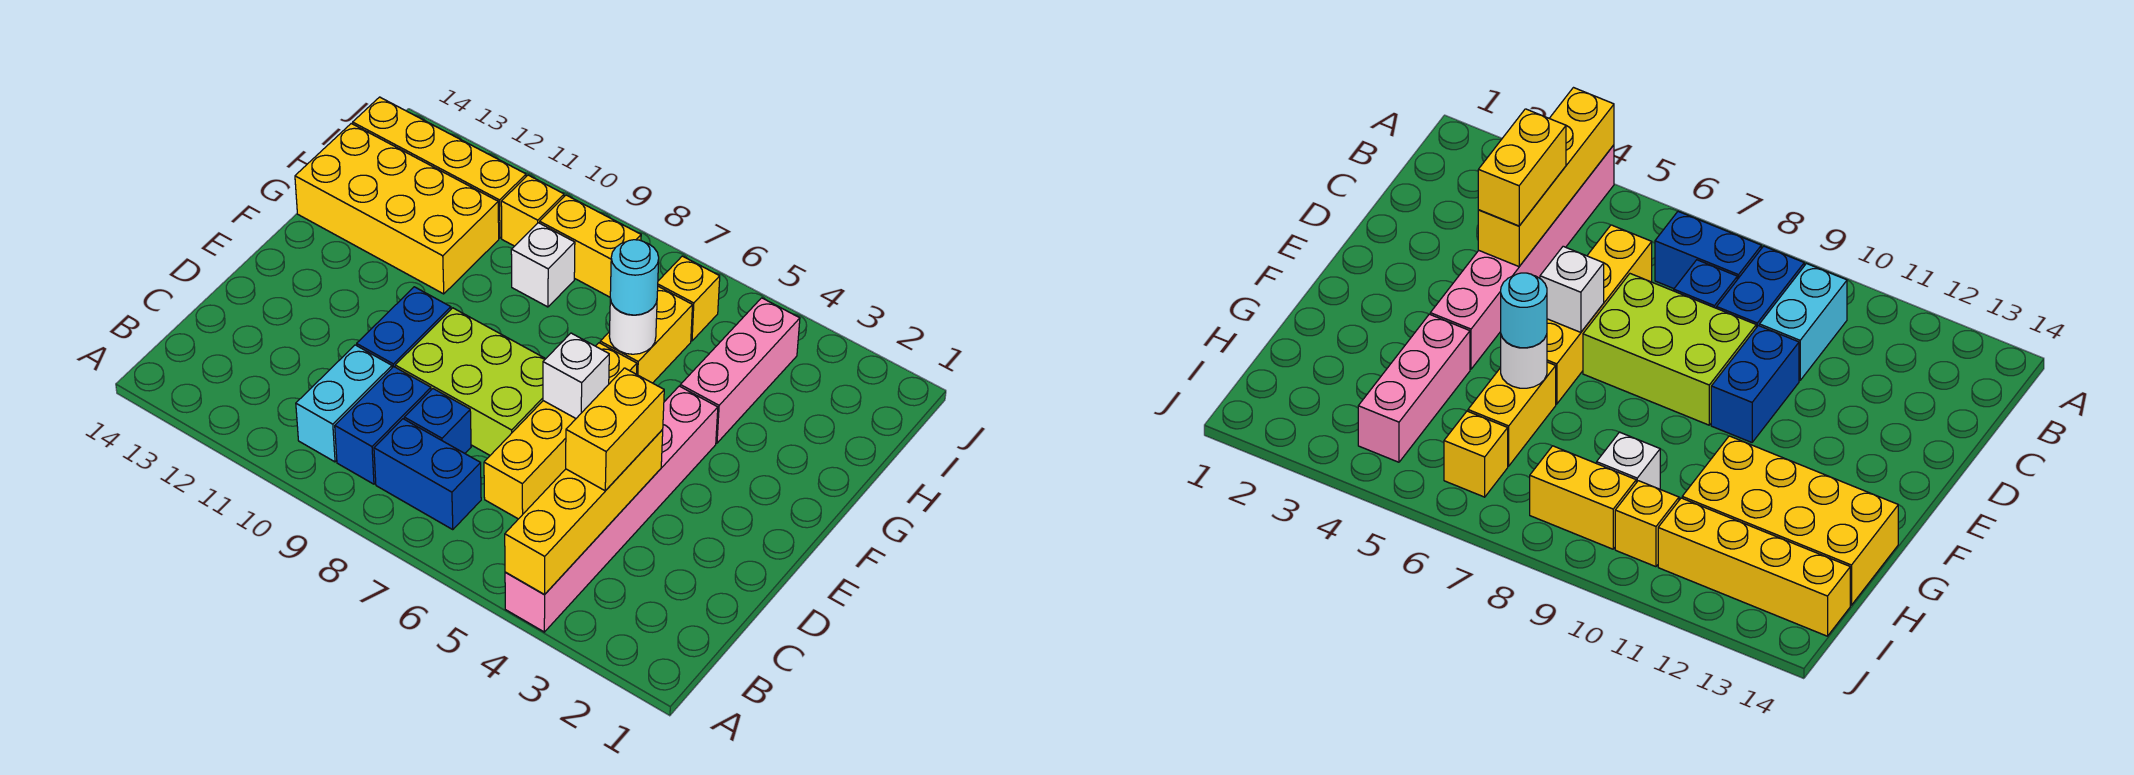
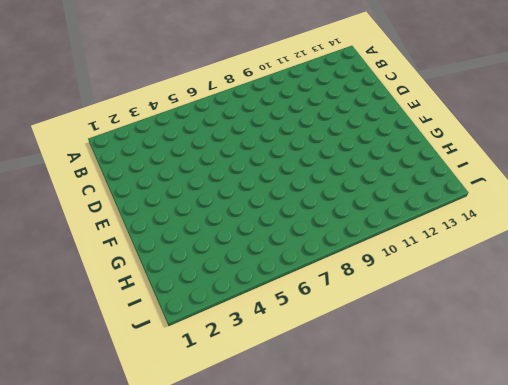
none -> pink brick A4:F4 level 1
none -> blue brick B7:B8 level 1
none -> blue brick B9:C9 level 1

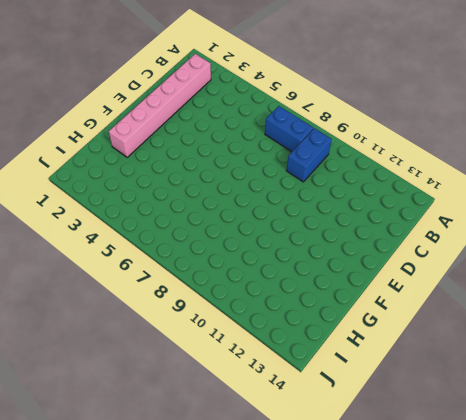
pink brick B2:G2 level 1 -> pink brick A4:F4 level 1
none -> cyan brick B10:C10 level 1
none -> yellow brick C6:F6 level 1
none -> blue brick C8 level 1

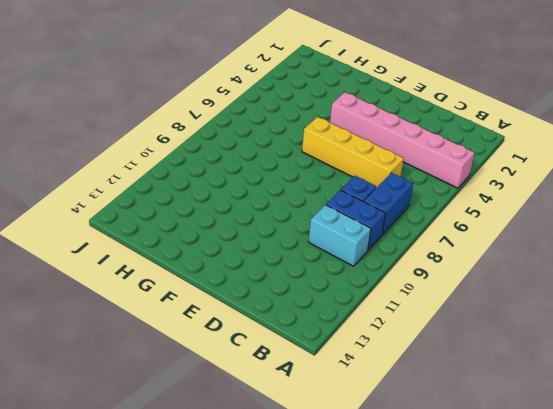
none -> lime brick D7:E9 level 1
none -> blue brick D10:E10 level 1
none -> pink brick G4:I4 level 1

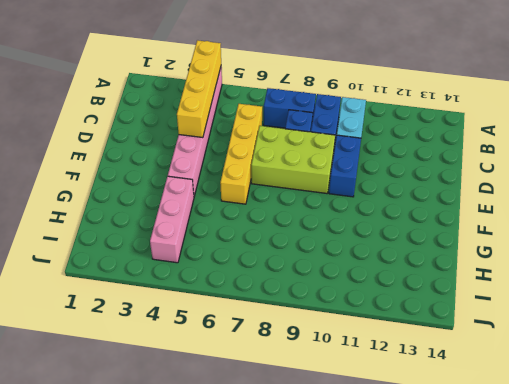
none -> yellow brick G6:H6 level 1
none -> yellow brick G11:H14 level 1
none -> white brick H9 level 1

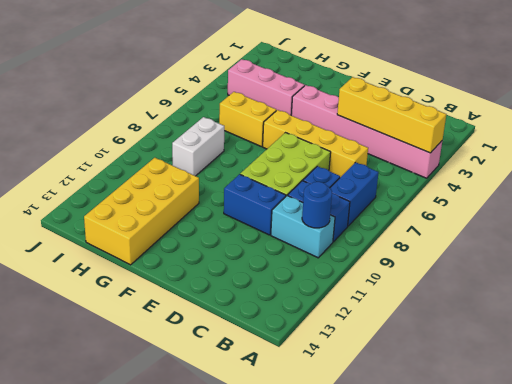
blue round brick B10 level 2 -> none
white brick H8:H9 level 1 -> white brick H9 level 1
none -> yellow brick I6 level 1
none -> yellow brick I8:I9 level 1
none -> yellow brick I10 level 1

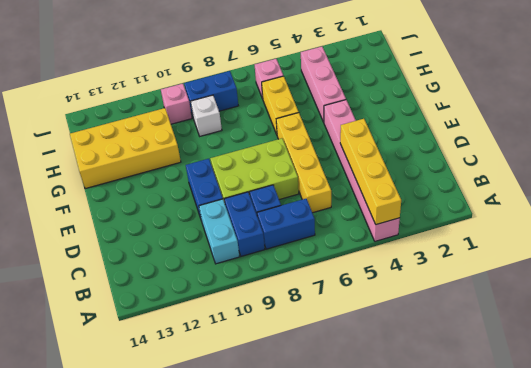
pink brick I6 level 1 -> yellow brick I6 level 1
blue brick I8:I9 level 1 -> yellow brick I8:I9 level 1
pink brick I10 level 1 -> yellow brick I10 level 1
none -> yellow brick I11:I14 level 1
none -> white brick E6 level 2
none -> white round brick G6 level 2

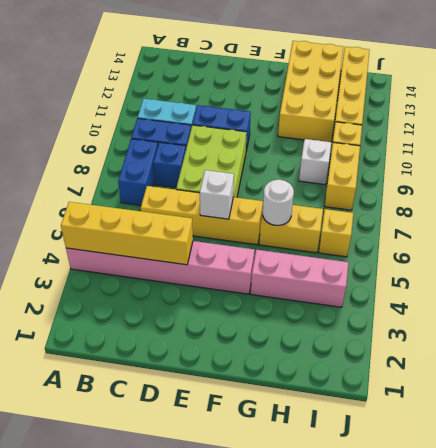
none -> yellow brick C4:D4 level 3
none -> cyan round brick G6 level 3

